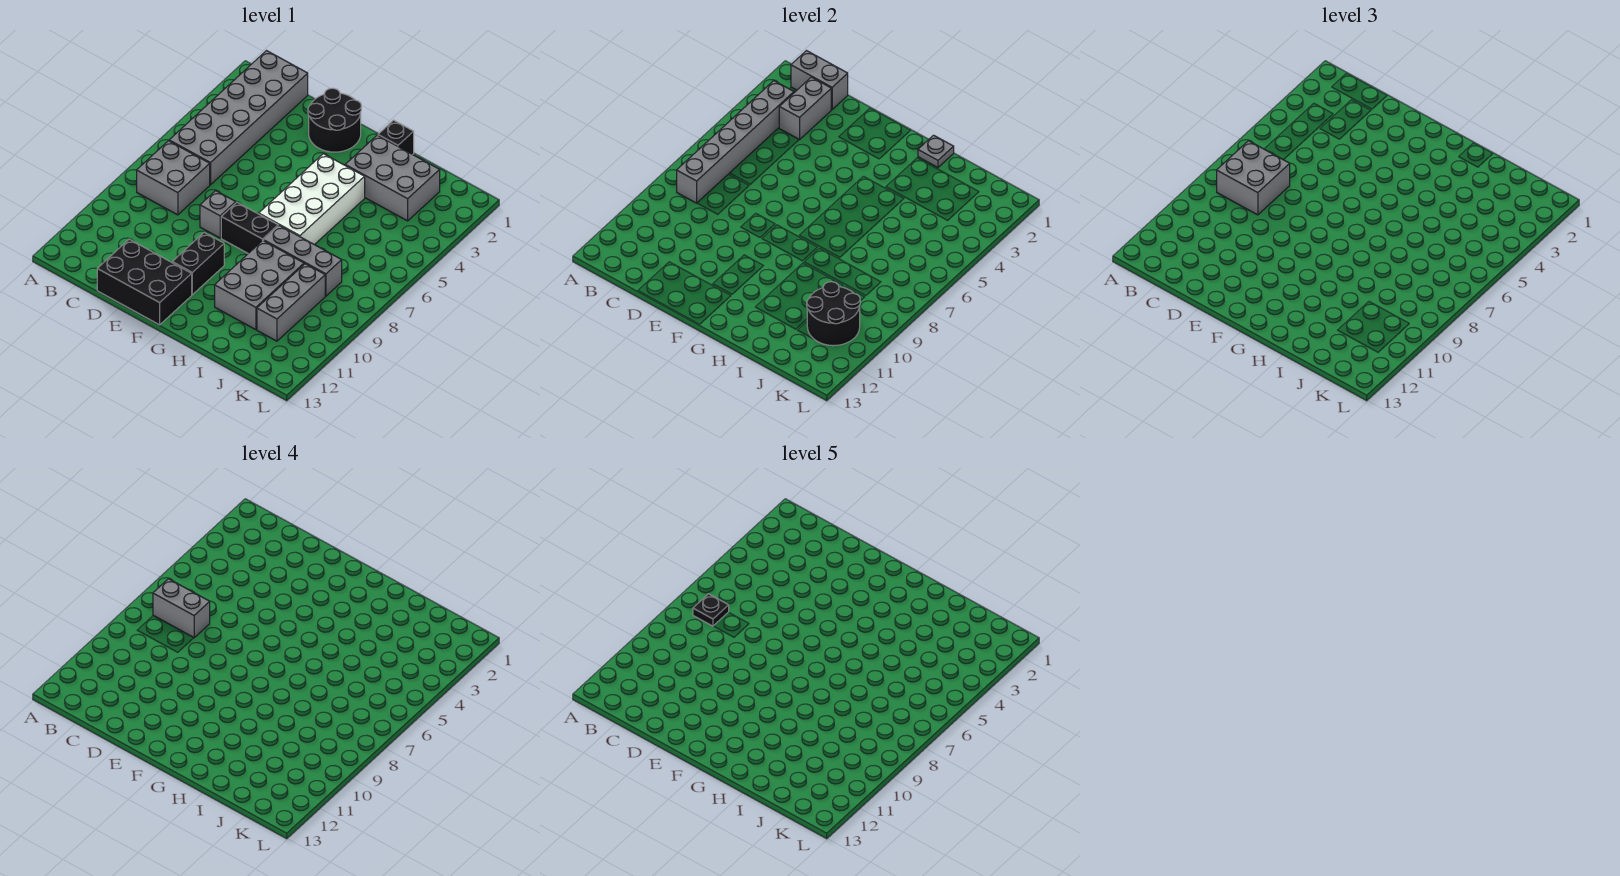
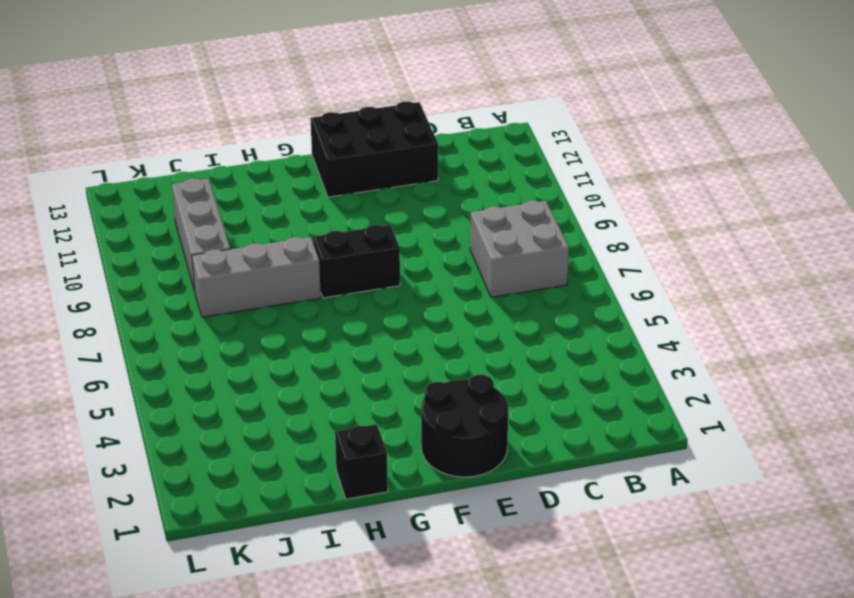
none -> grey brick B1:C6 level 1
none -> grey brick E8 level 1
none -> black brick F10:F11 level 1

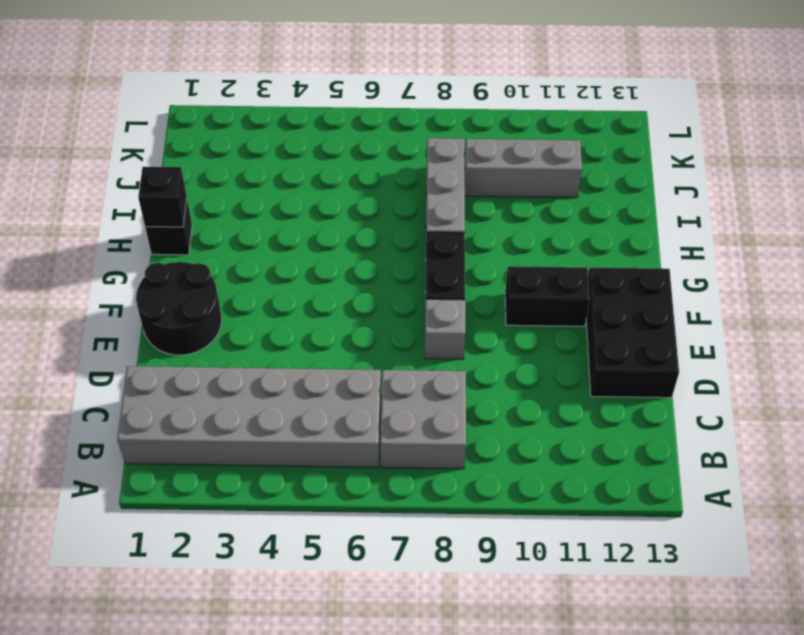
black brick H1 level 2 -> grey plate H1 level 2
none -> white brick G4:H7 level 1
none -> grey brick H2:J3 level 1
none -> grey brick H9:I11 level 1

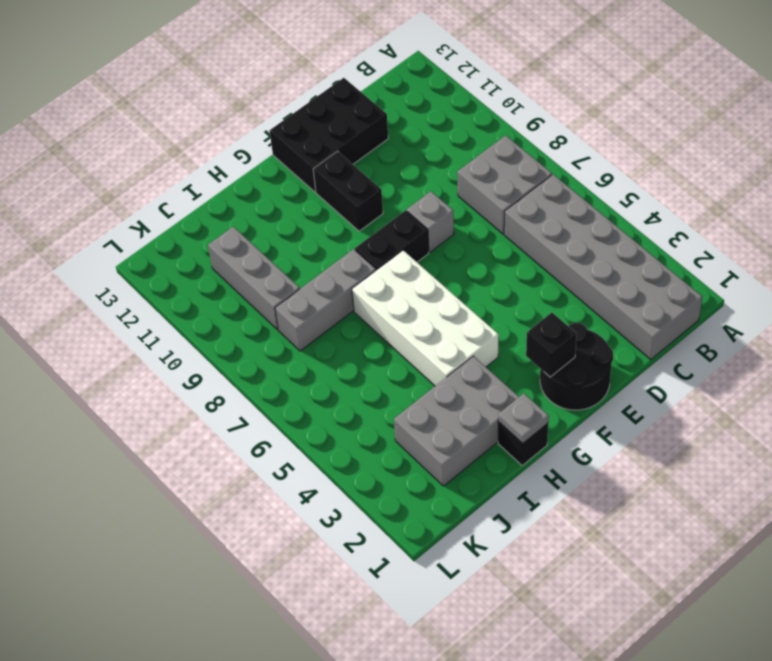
black brick F2 level 2 -> none
none -> grey brick H9:I11 level 1
none -> grey brick B1:C1 level 2
none -> grey brick B3:B8 level 2

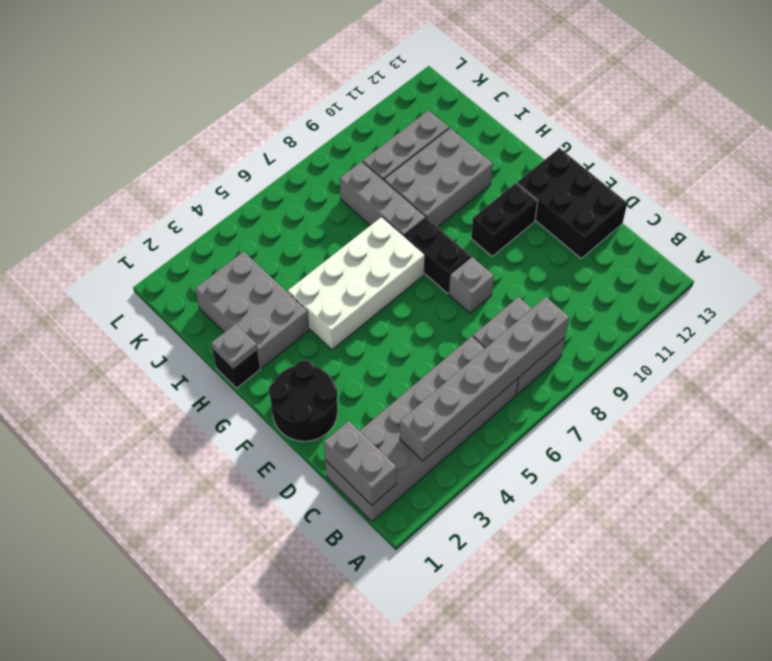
none -> grey brick C2:C3 level 2
none -> black round brick J10:K11 level 2
none -> grey brick B7:C8 level 3

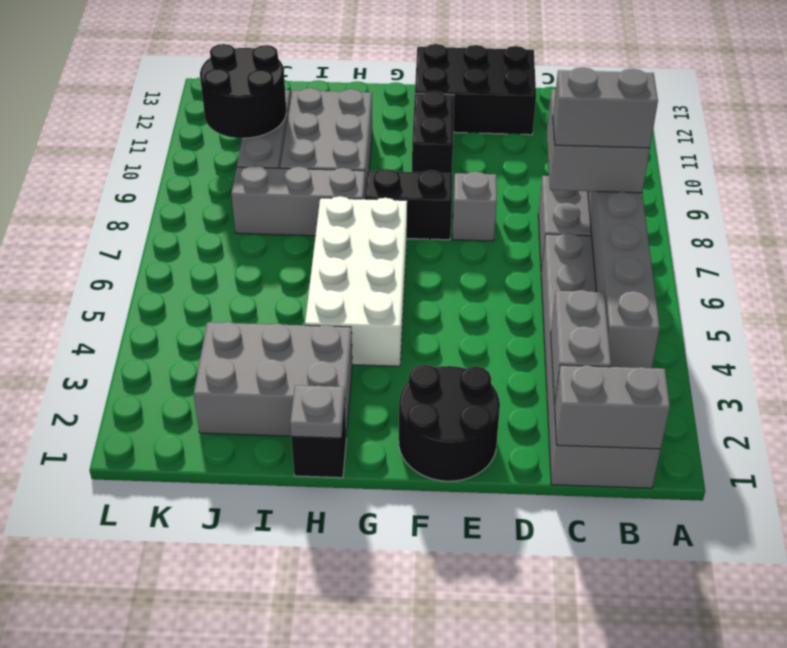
none -> black plate B7 level 5

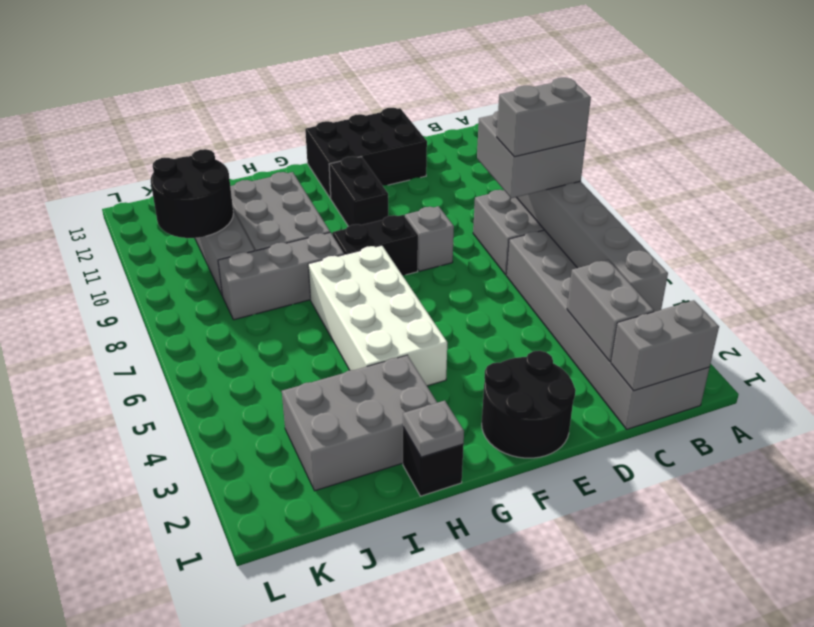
none -> black plate B7 level 5

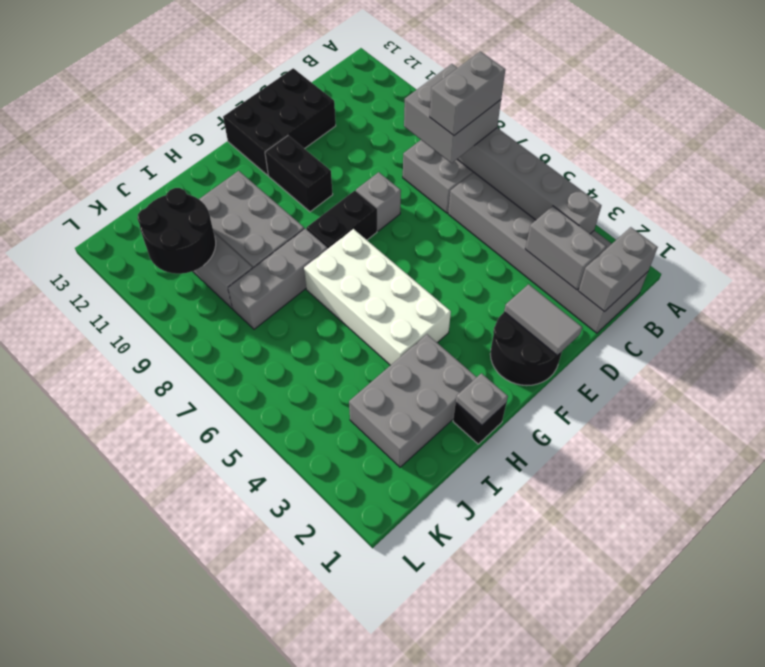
grey tile E1:E2 level 2 -> none
none -> black plate B7 level 5

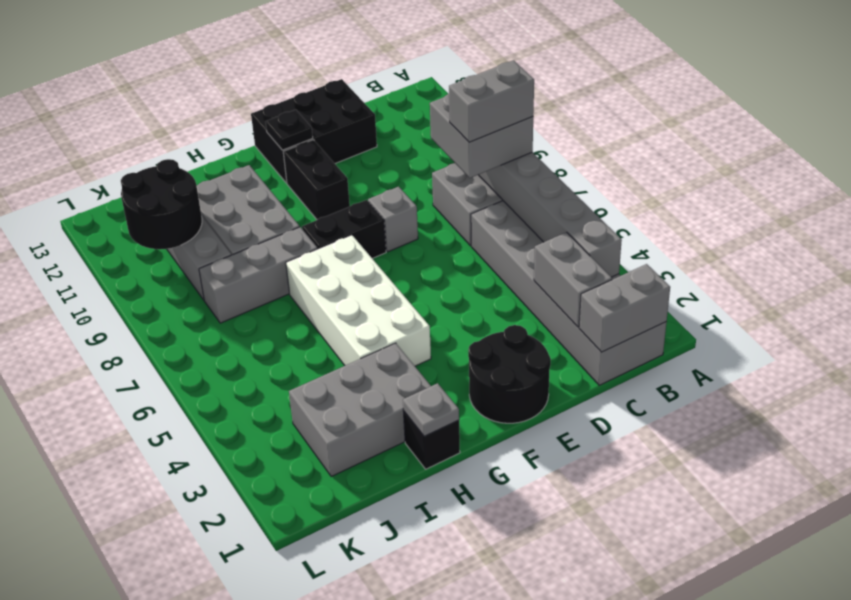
black plate F12 level 2 -> black plate B7 level 5

